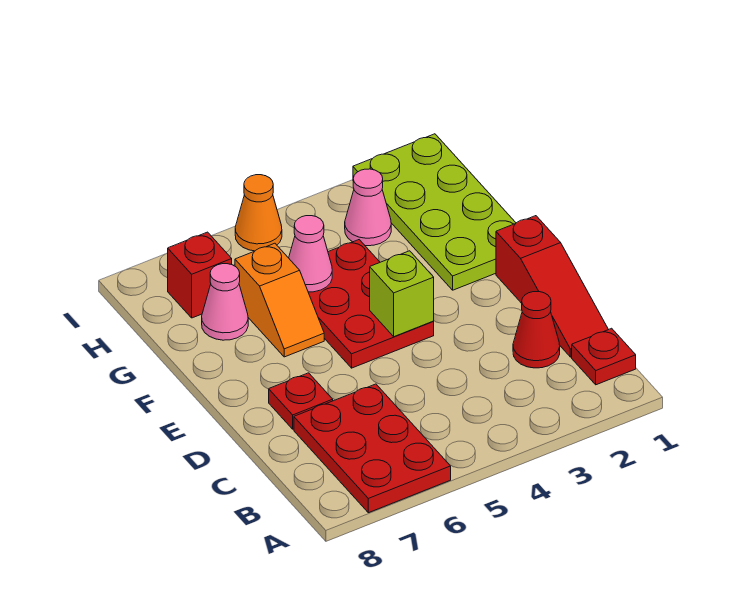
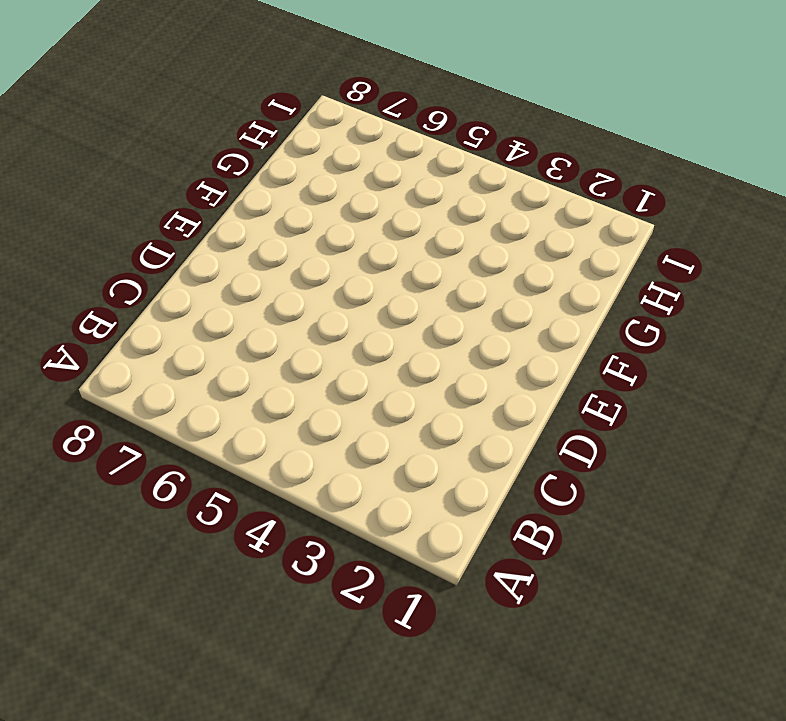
none -> red plate A6:C7 level 1
none -> red plate B1 level 1
none -> red slope C1:E1 level 1 top E

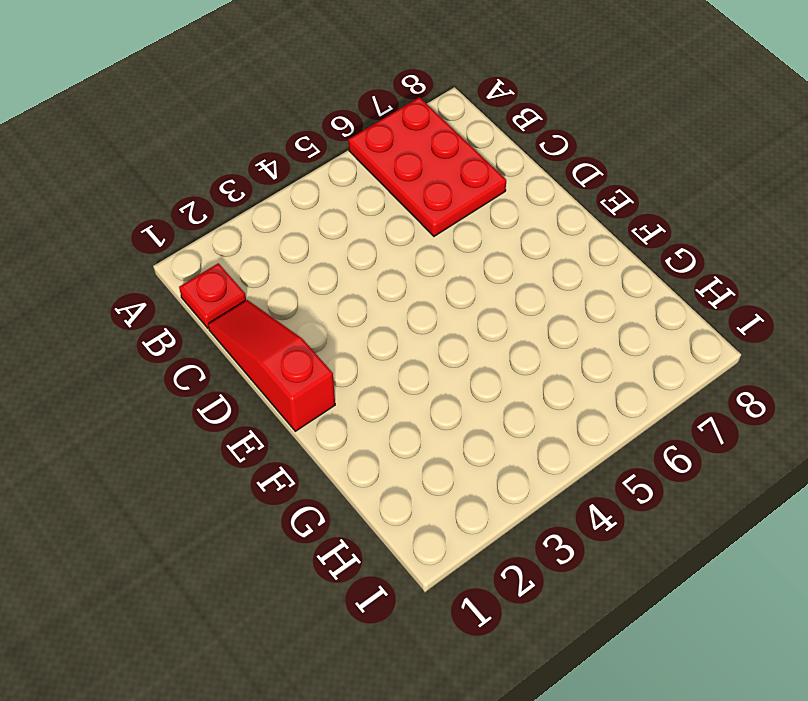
none -> red cone C2 level 1
none -> red plate D7 level 1
none -> red plate E4:G5 level 1

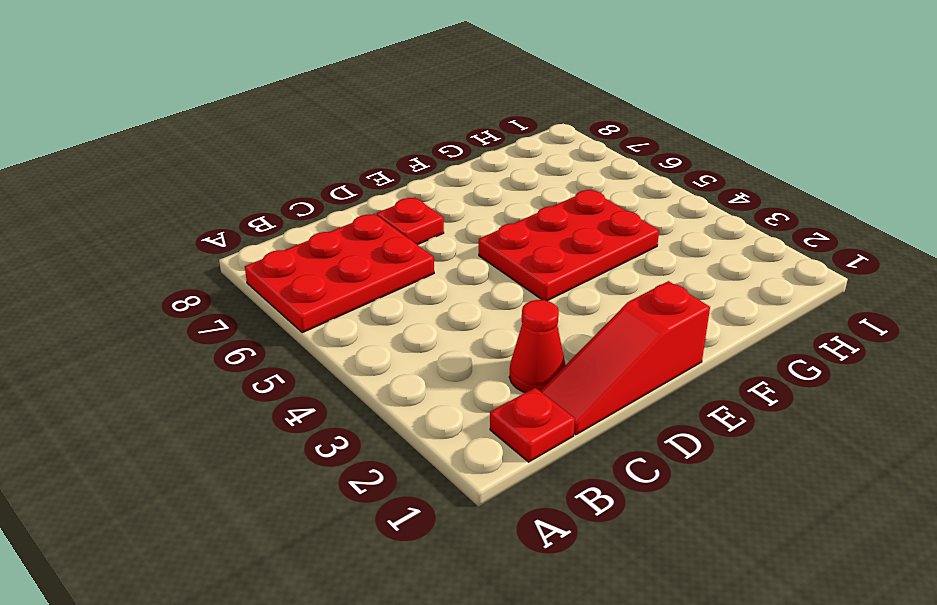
none -> lime plate F1:I2 level 1
none -> orange slope F6:G6 level 1 top G
none -> pink cone G7 level 1

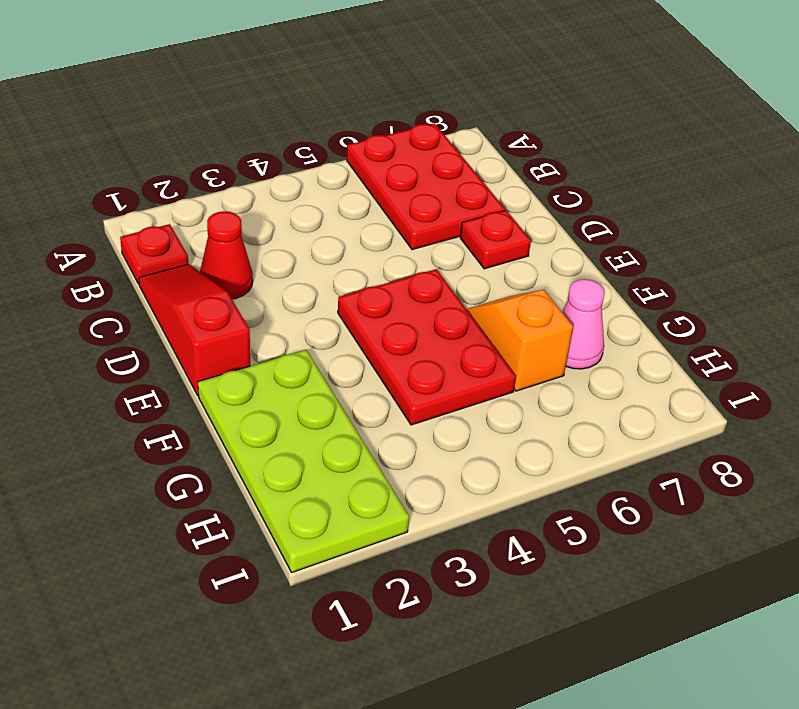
none -> pink cone H3 level 1
none -> red brick H7 level 1
none -> orange cone I5 level 1

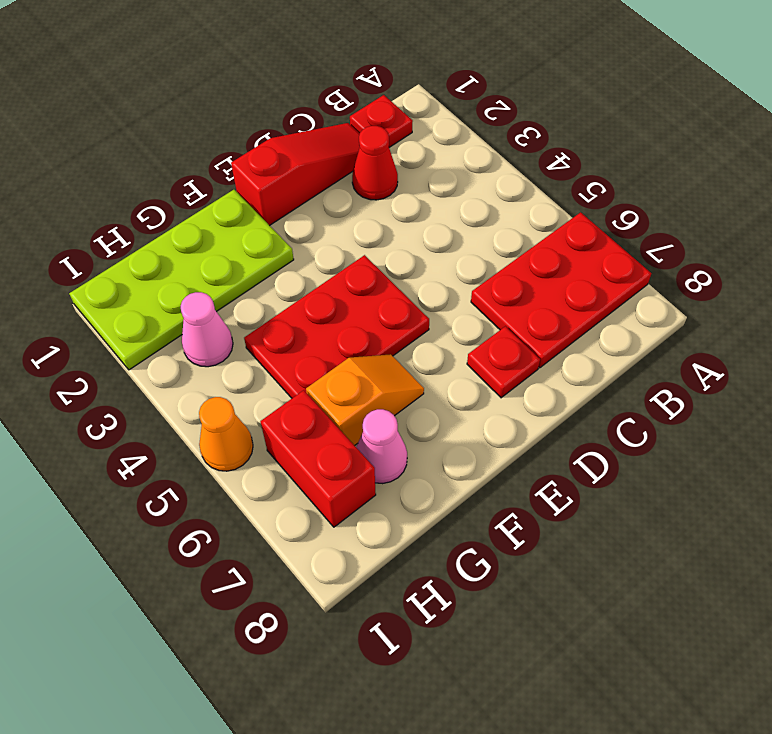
red brick H6:H7 level 1 -> red brick H7 level 1
none -> lime brick E4 level 2
none -> pink cone G5 level 2

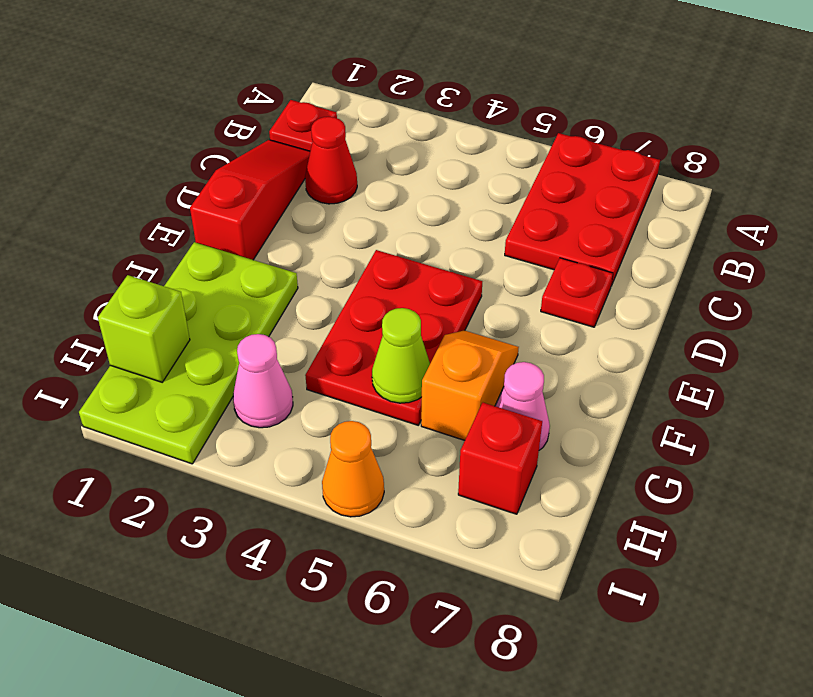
lime cone G5 level 2 -> pink cone G5 level 2
lime brick H1 level 2 -> lime brick E4 level 2

